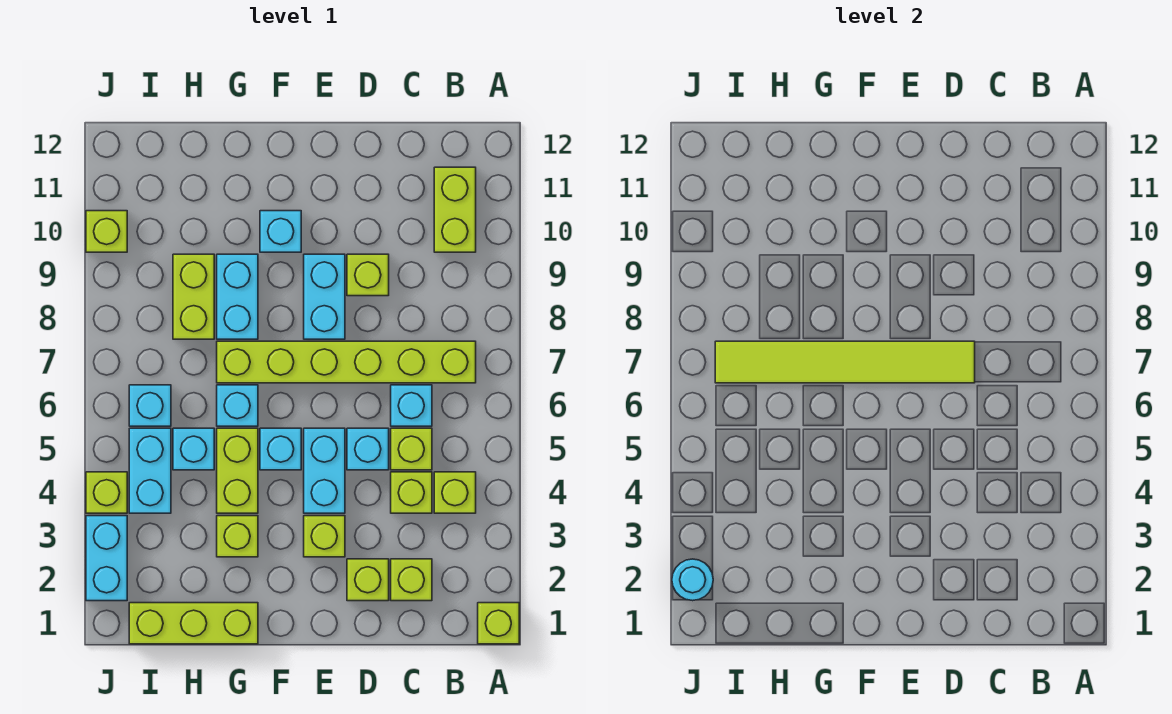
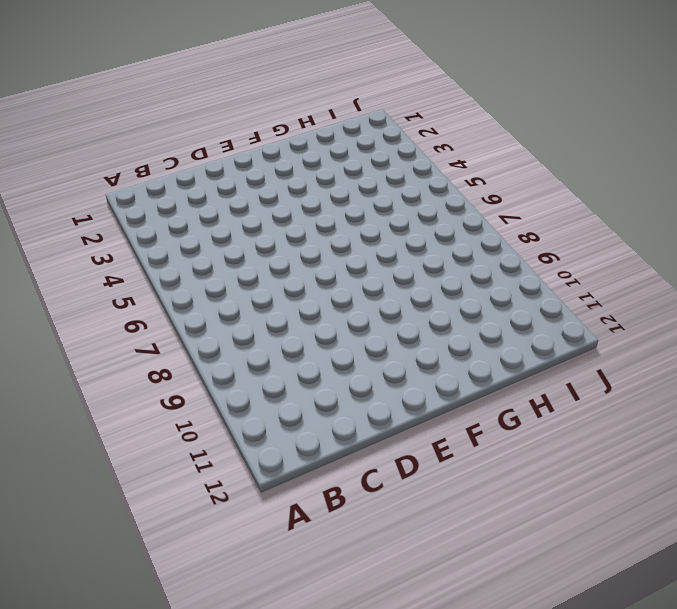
none -> lime brick A1 level 1
none -> lime brick B4 level 1
none -> lime brick B7:G7 level 1
none -> lime brick B10:B11 level 1

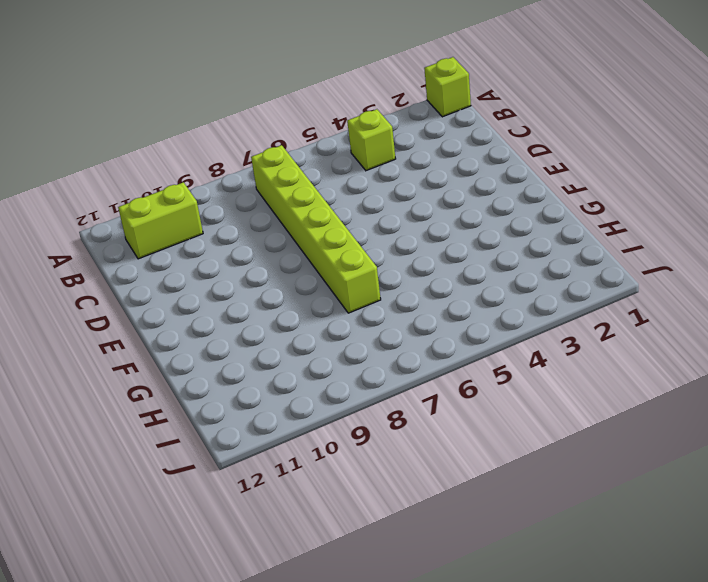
none -> lime brick C2 level 1
none -> lime brick C4 level 1
none -> lime brick C5 level 1
none -> cyan brick C6 level 1

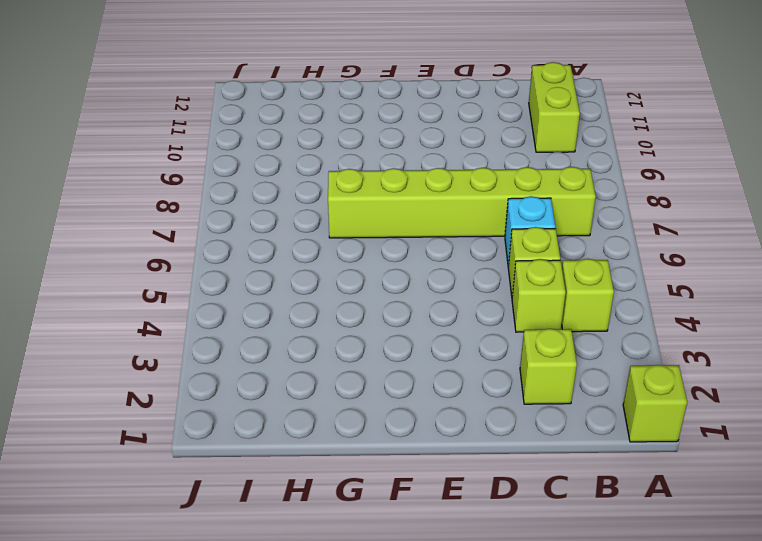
none -> lime brick D2 level 1
none -> cyan brick D5 level 1
none -> lime brick D9 level 1
none -> lime brick E3 level 1

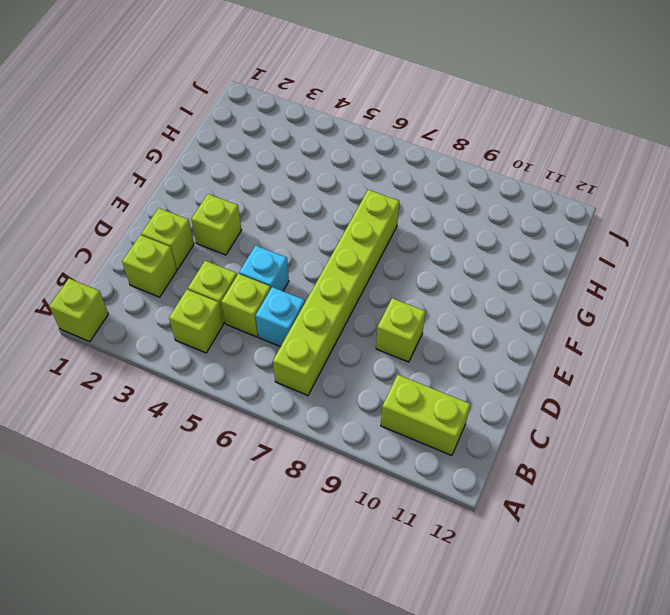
none -> cyan brick E4:E5 level 1
none -> cyan brick E8:E9 level 1
none -> cyan brick F5 level 1
none -> cyan brick F10 level 1

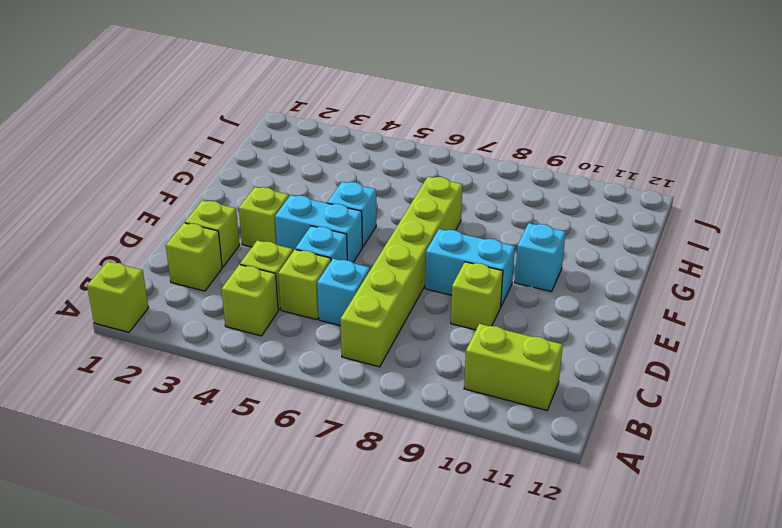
none -> lime brick G1:I1 level 1
none -> lime brick G3 level 1
none -> lime brick G4:G5 level 1
none -> cyan brick G6 level 1

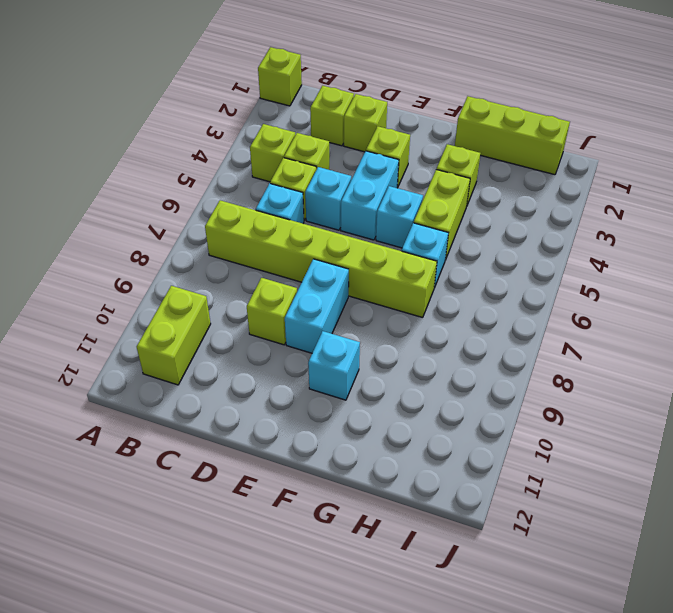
none -> cyan brick G8:G9 level 1
none -> cyan brick H5 level 1
none -> lime brick H8:H9 level 1
none -> cyan brick I4:I5 level 1

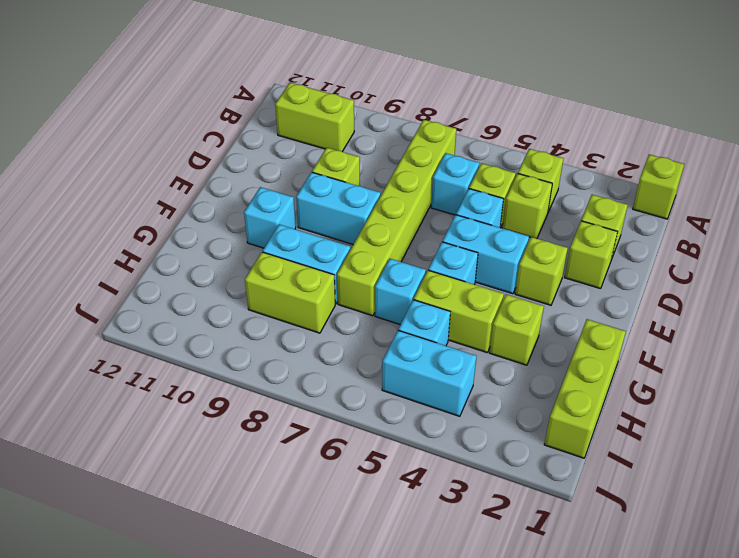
none -> cyan brick I6 level 1
none -> cyan brick J2:J3 level 1
none -> lime brick J4 level 1
none -> lime brick J10 level 1

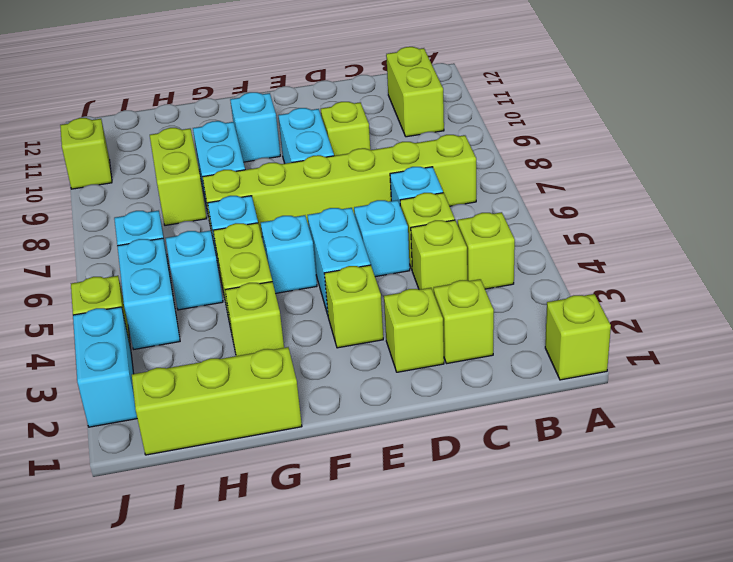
none -> lime tile D7:I7 level 2
none -> cyan round brick J2 level 2

